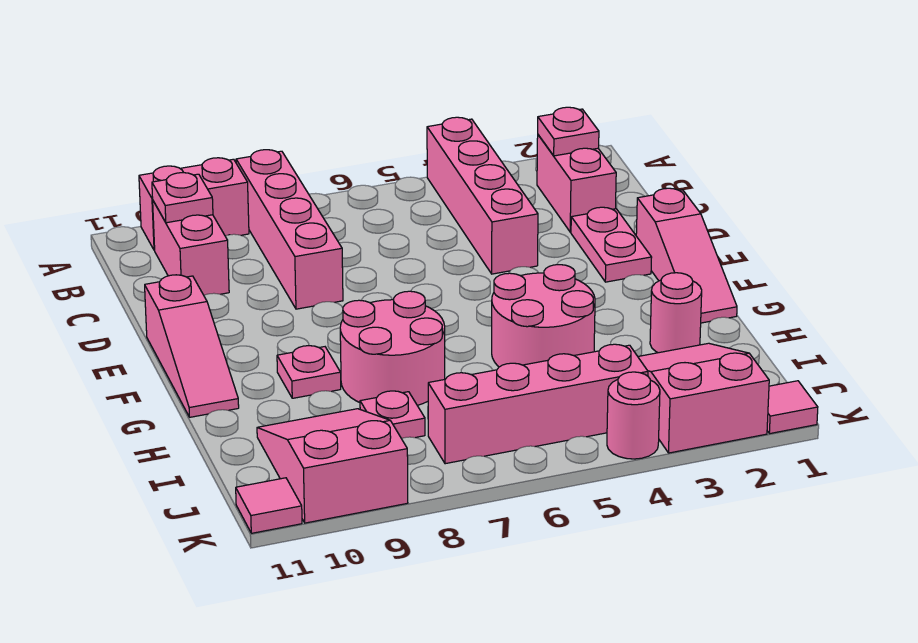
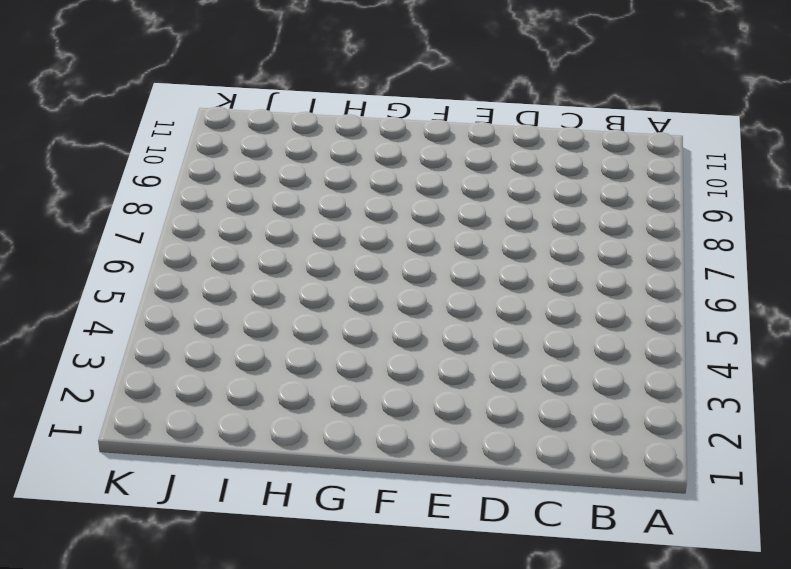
none -> pink brick A4:D4 level 1
none -> pink brick A8:D8 level 1
none -> pink brick A9:A10 level 1

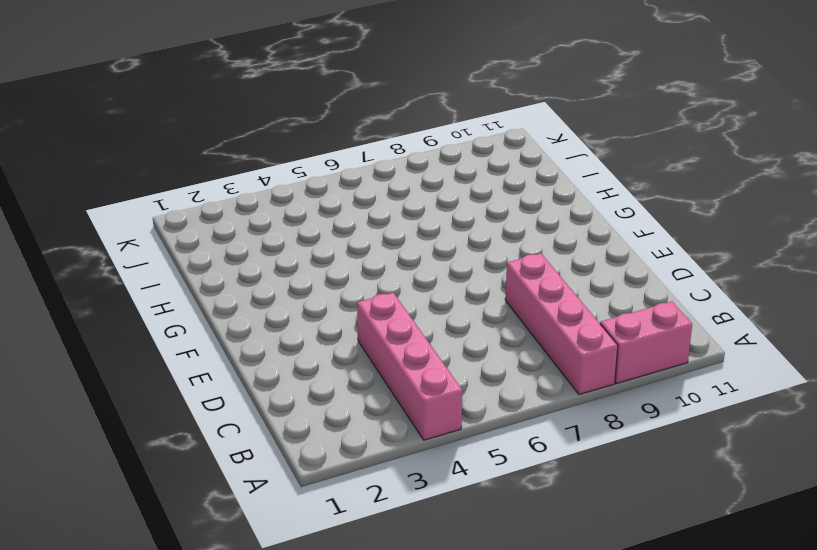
none -> pink brick B2:C2 level 1
none -> pink brick B10:C10 level 1
none -> pink plate D2:E2 level 1

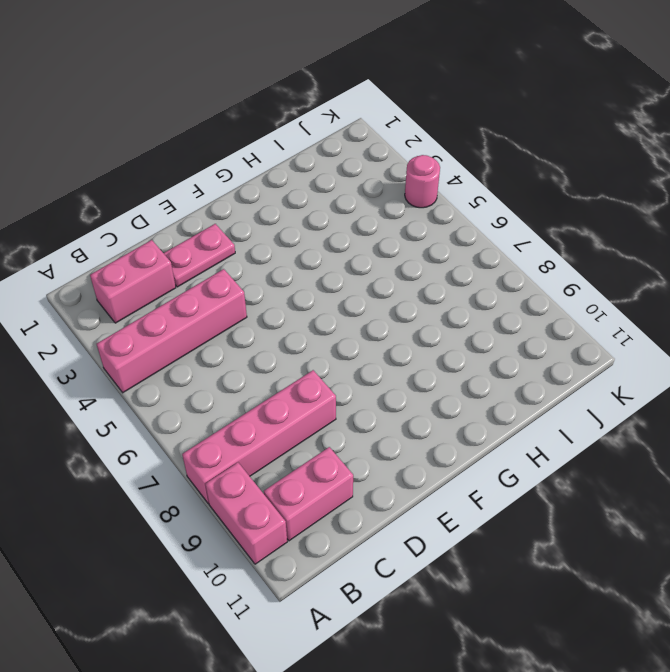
none -> pink slope E1:G1 level 1 top E
none -> pink slope E11:G11 level 1 top E
none -> pink round brick G4:H5 level 1

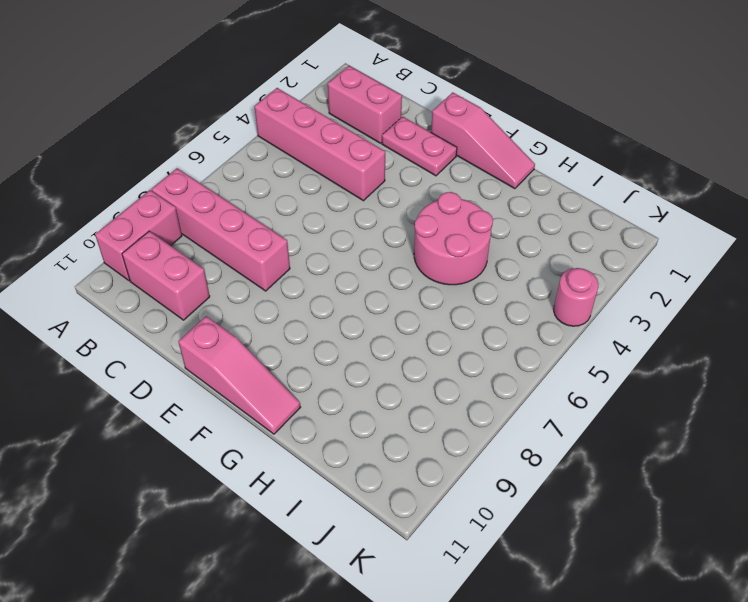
none -> pink round brick G7:H8 level 1
none -> pink plate G9 level 1
none -> pink round brick H2 level 1

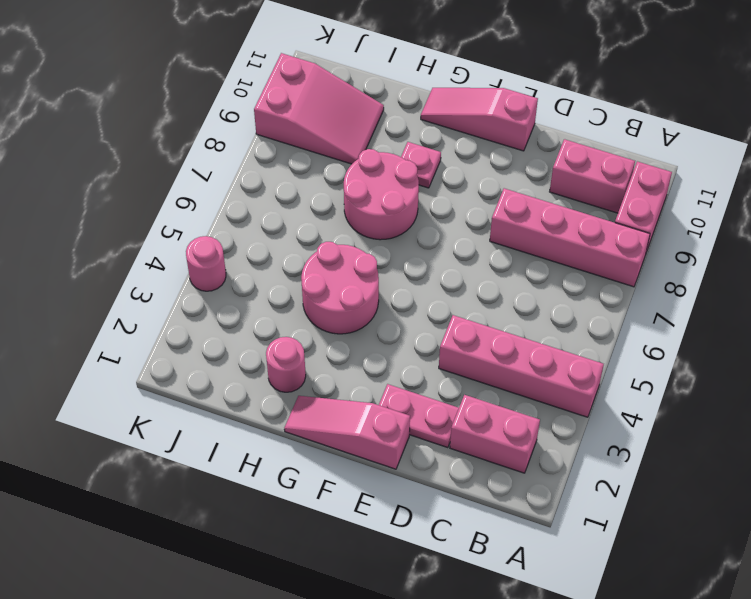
none -> pink slope I2:K3 level 1 top K
none -> pink plate I8 level 1
none -> pink brick J4:J7 level 1

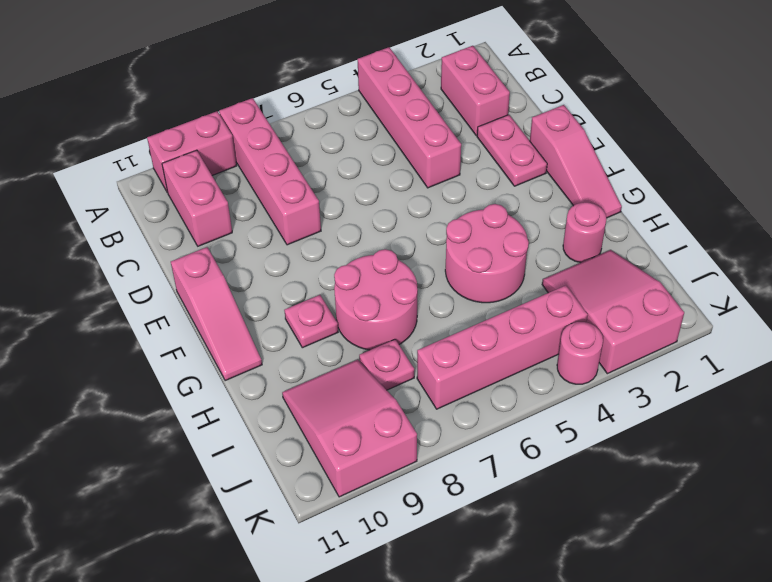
none -> pink tile K1 level 1
none -> pink tile K11 level 1
none -> pink plate B2 level 2

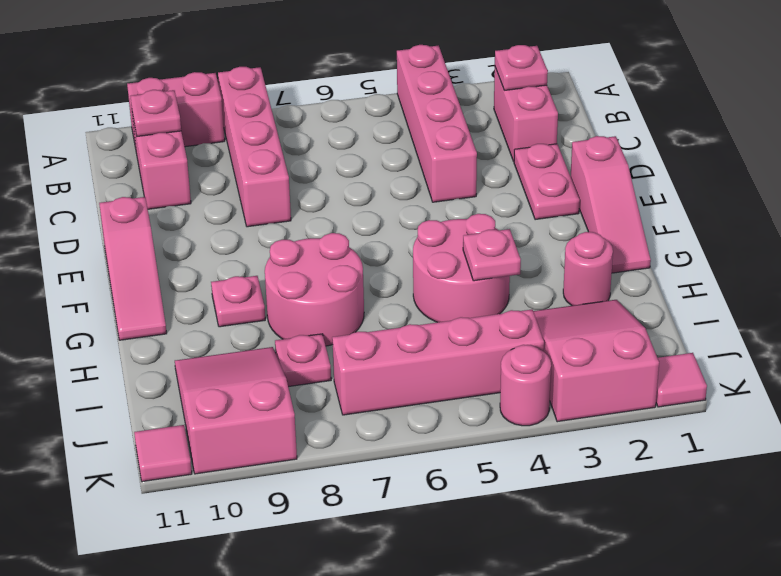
pink plate H4 level 2 -> none

